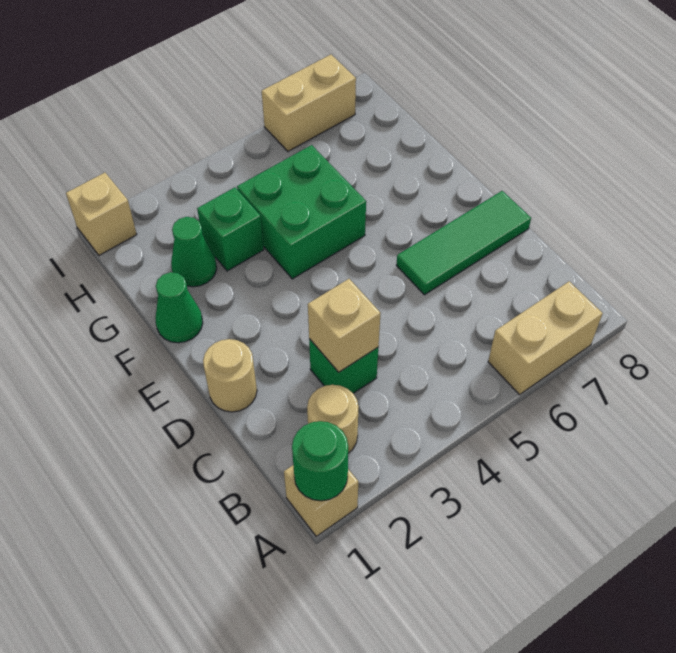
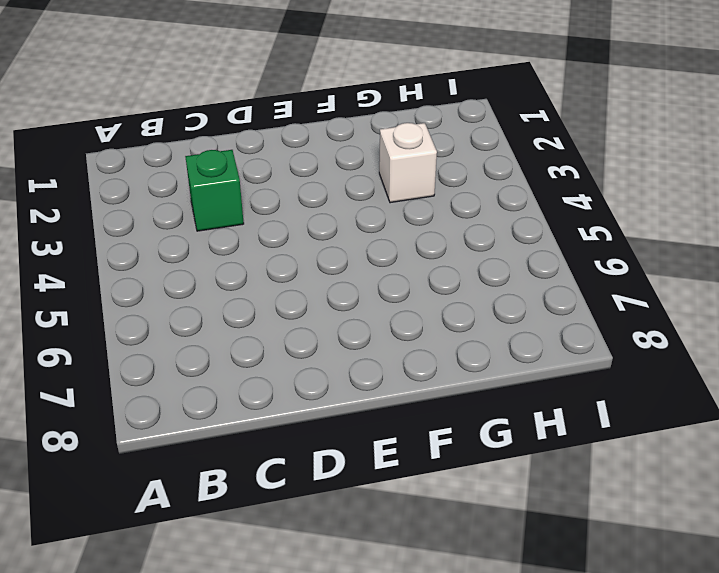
white brick G3 level 1 -> green brick G3 level 1
none -> tan brick A1 level 1
none -> tan brick A6:A7 level 1
none -> tan round brick B2 level 1

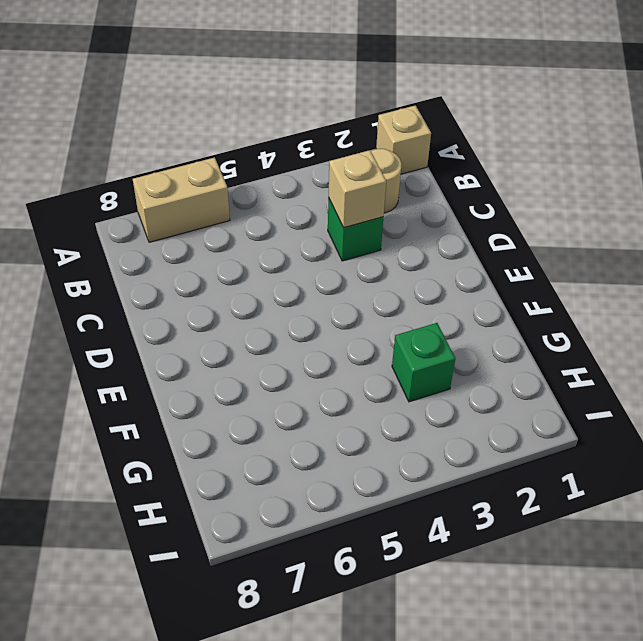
none -> tan round brick D1 level 1
none -> green tile D6:D8 level 1
none -> green cone F1 level 1

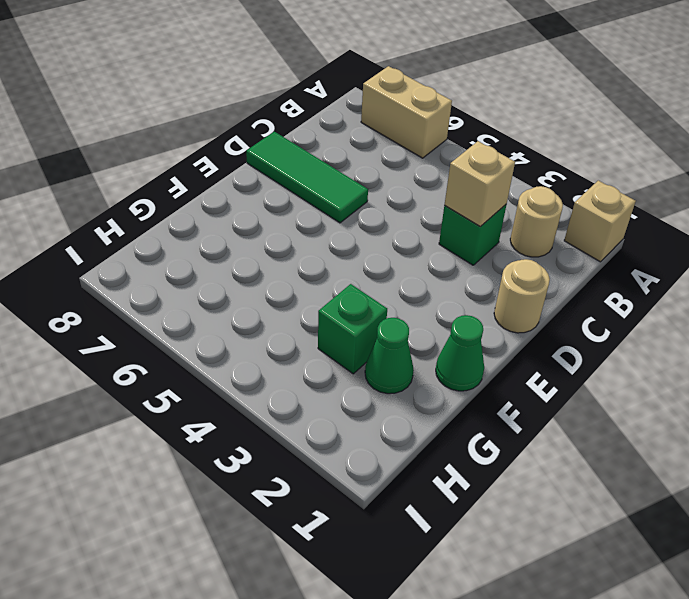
none -> green brick F4:G5 level 1
none -> tan brick I1 level 1
none -> tan brick I6:I7 level 1

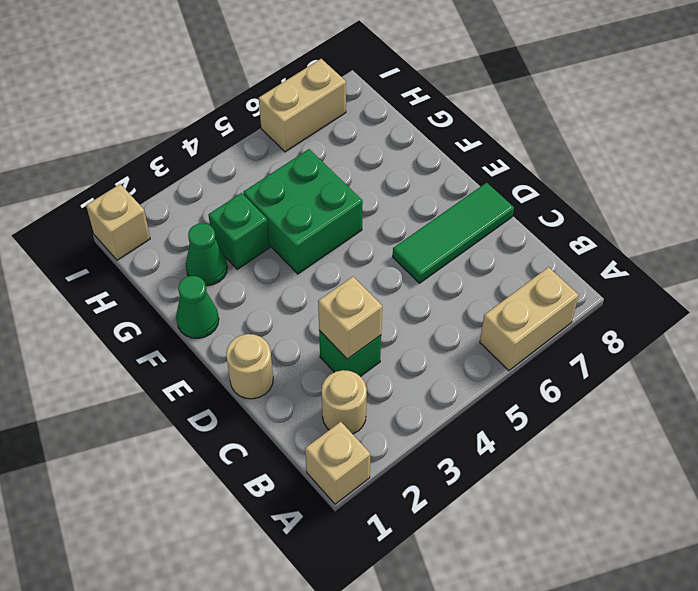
none -> green round brick A1 level 2

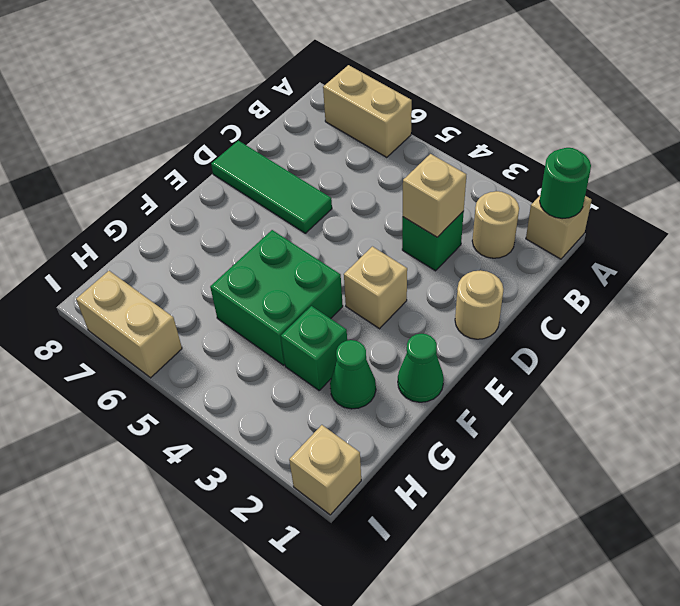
tan brick E3 level 1 -> none

